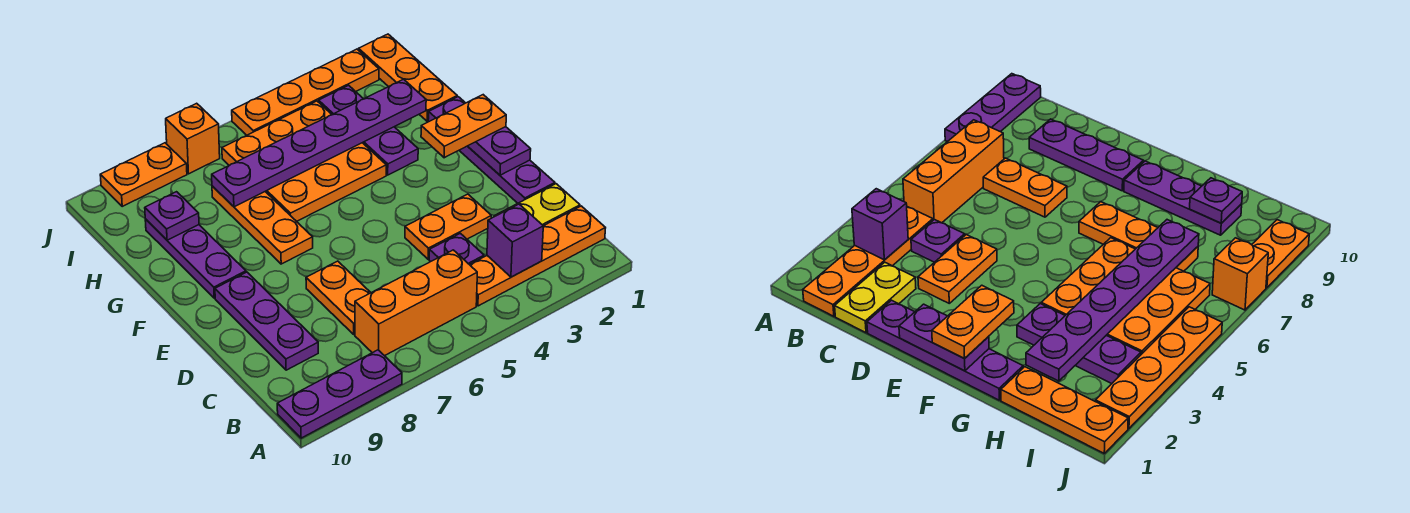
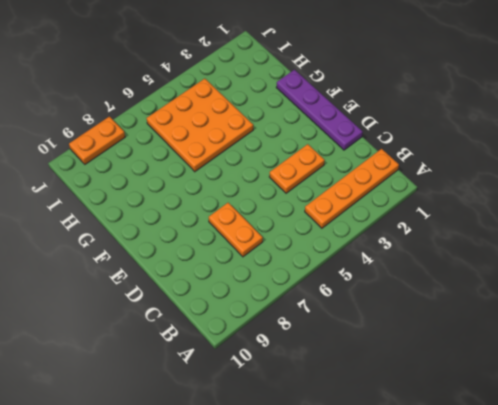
none -> purple plate A8:A10 level 1
none -> orange brick B5:B7 level 1
none -> yellow plate C1:C2 level 1

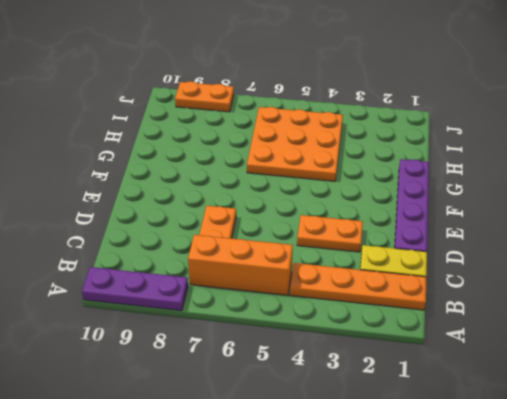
none -> purple plate C4 level 1
none -> purple plate C9:E9 level 1
none -> orange plate F7:H7 level 1

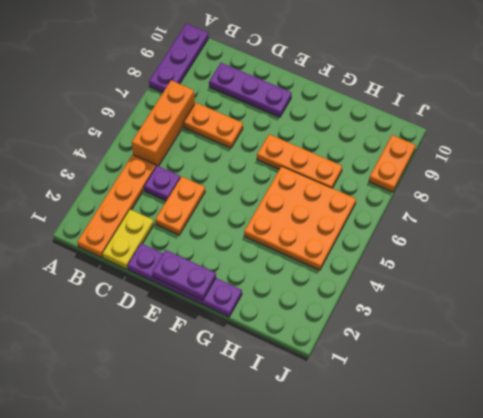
none -> purple plate F9:H9 level 1
none -> purple plate G3:I3 level 1
none -> orange plate H1:J1 level 1

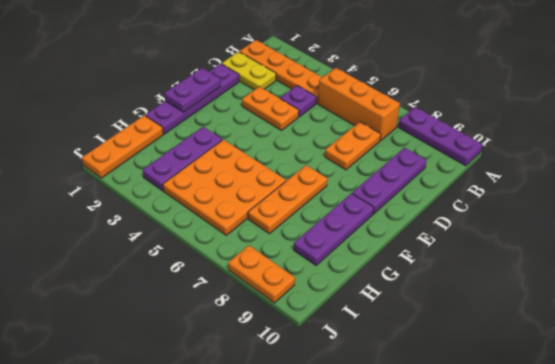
none -> orange plate J2:J5 level 1
none -> orange brick J7 level 1
none -> purple brick B3 level 2

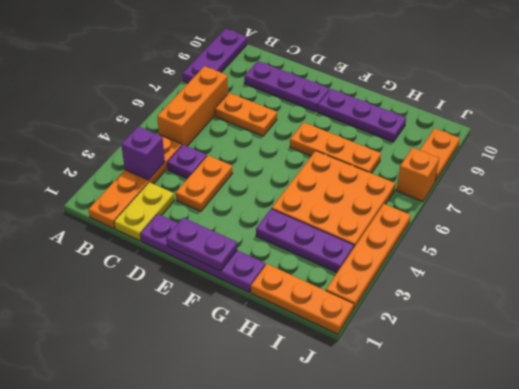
none -> purple plate H2:H7 level 2
none -> purple plate H9 level 2
none -> orange plate F1:F2 level 3

